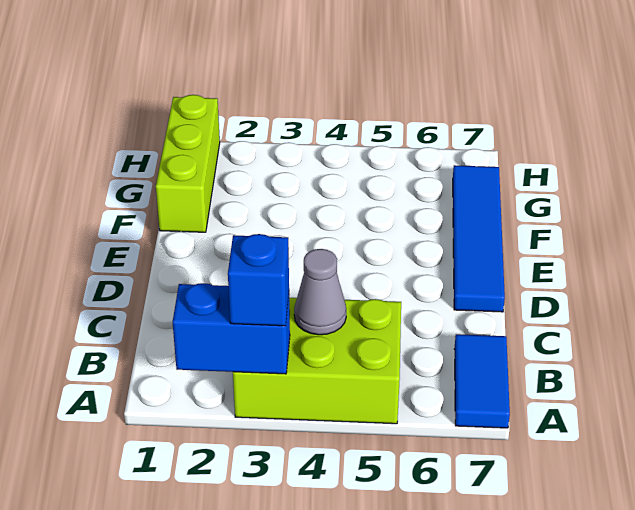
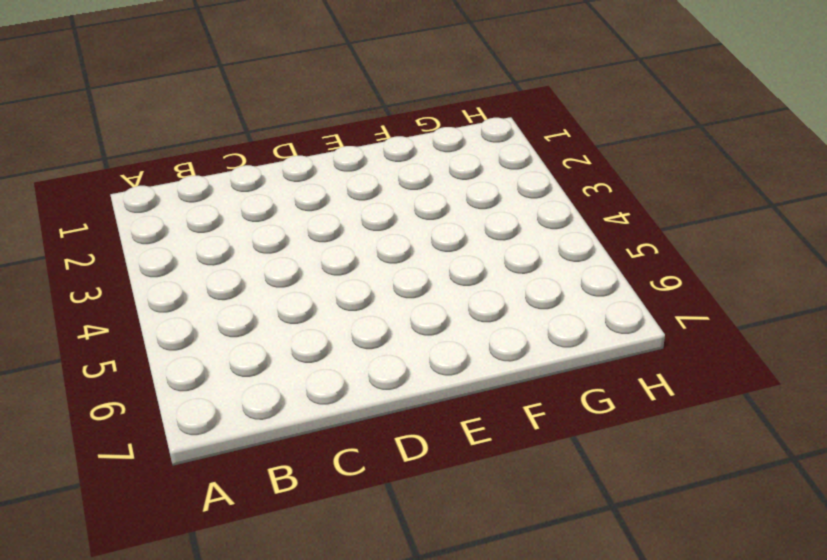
none -> lime brick A3:B5 level 1
none -> blue tile A7:B7 level 1

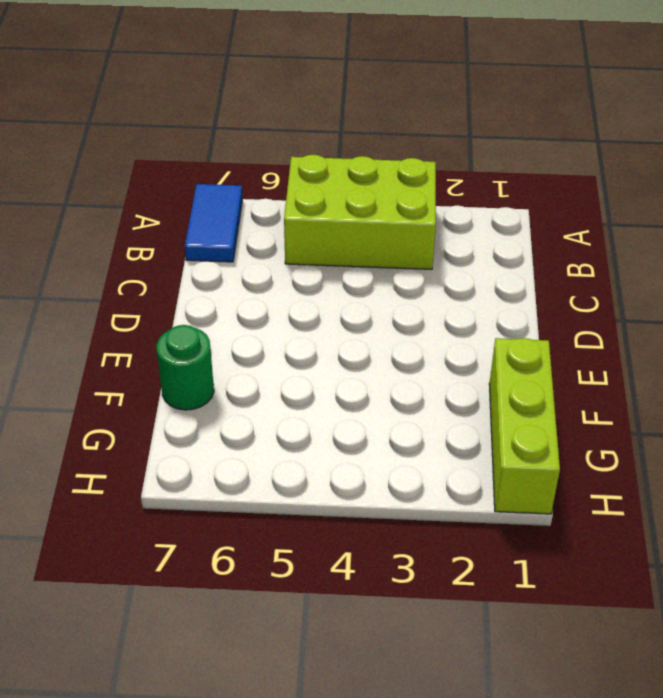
green round brick F7 level 1 -> blue tile D7:G7 level 1
none -> blue brick A2:A3 level 2
none -> grey cone B4 level 2

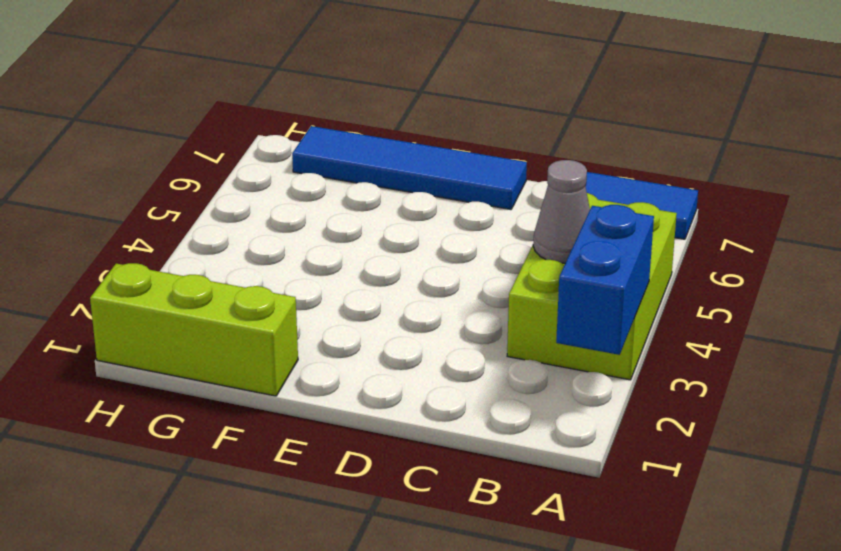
none -> blue brick A3 level 3

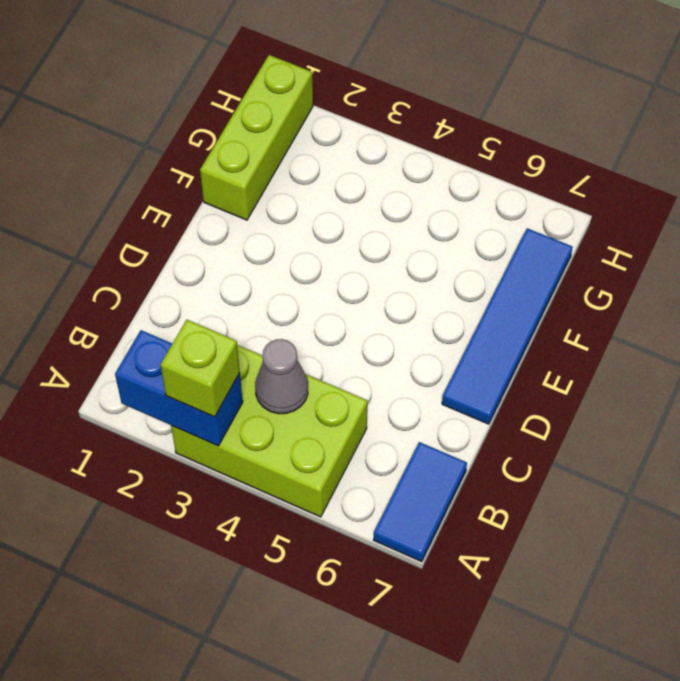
lime brick A3 level 3 -> blue brick A3 level 3

